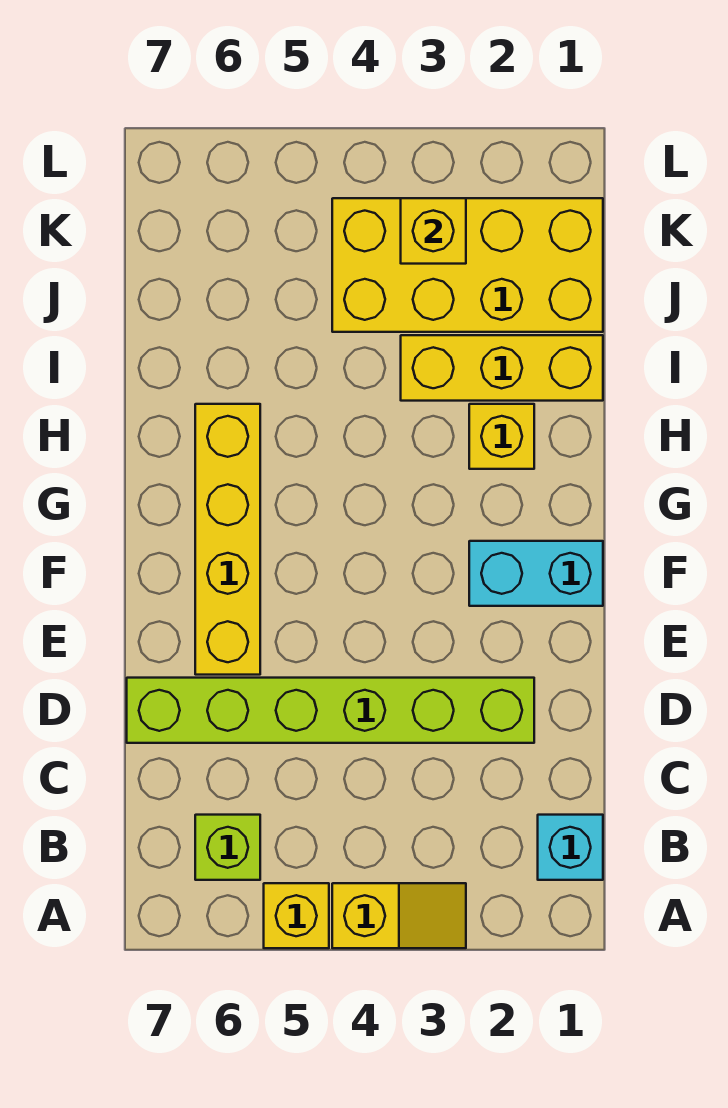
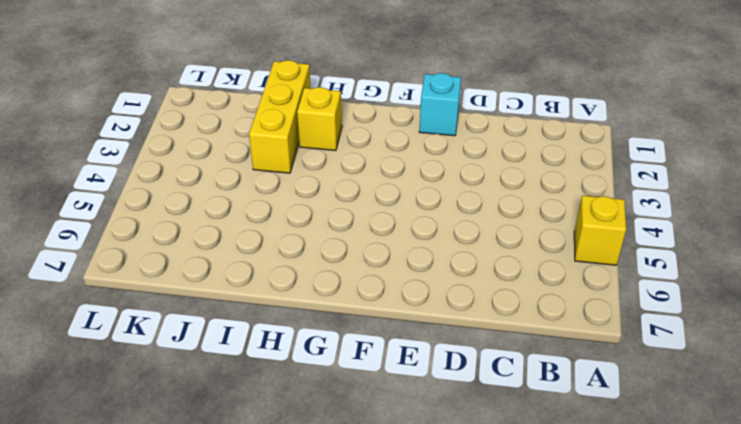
cyan brick E1 level 1 -> cyan brick B1 level 1
none -> yellow slope A3:A4 level 1 top 4
none -> lime brick B6 level 1

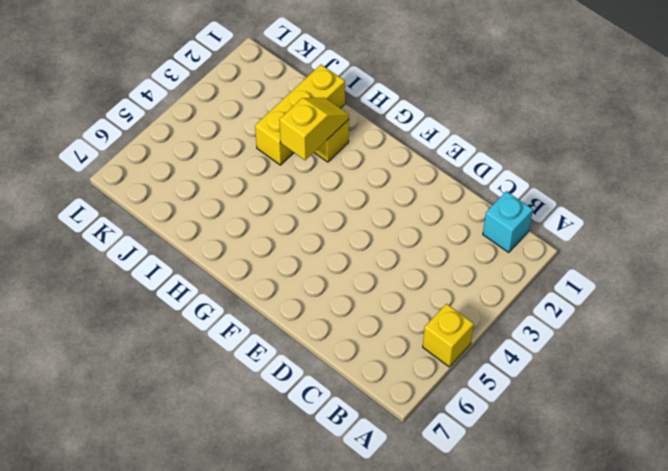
yellow slope H2:H3 level 2 top 3 -> yellow slope A3:A4 level 1 top 4
none -> lime brick B6 level 1
none -> lime brick D2:D7 level 1

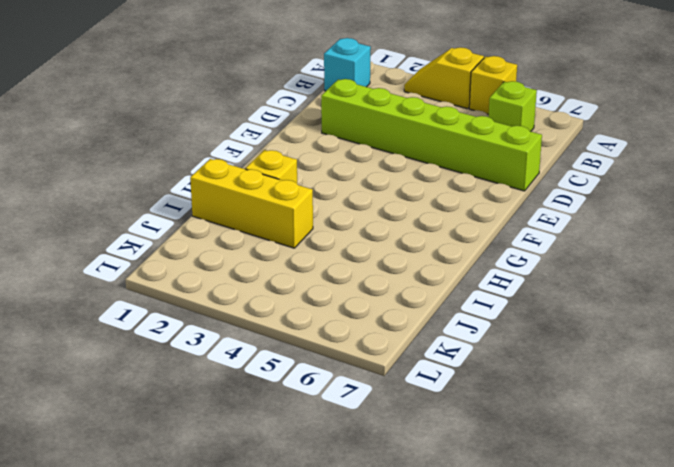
none -> yellow brick E6:H6 level 1
none -> cyan brick F1:F2 level 1

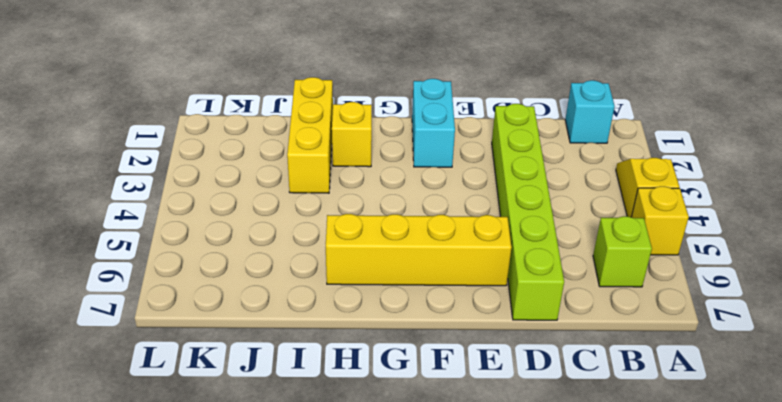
none -> yellow brick J1:K4 level 1
none -> yellow brick K3 level 2

